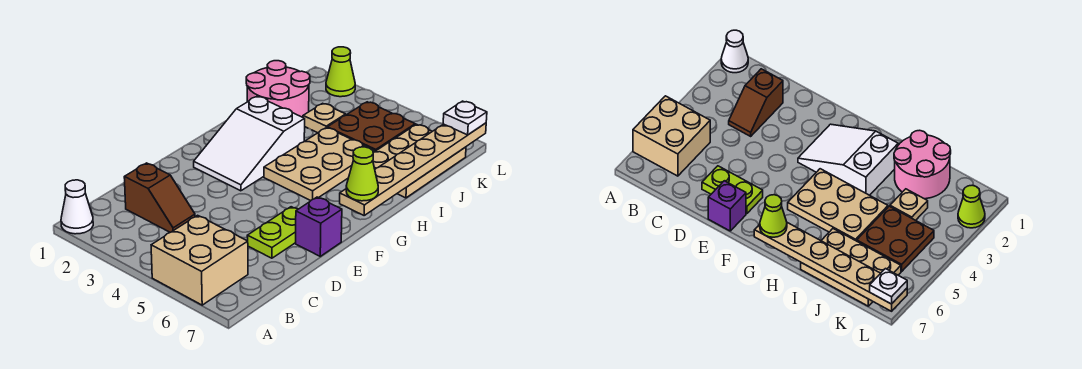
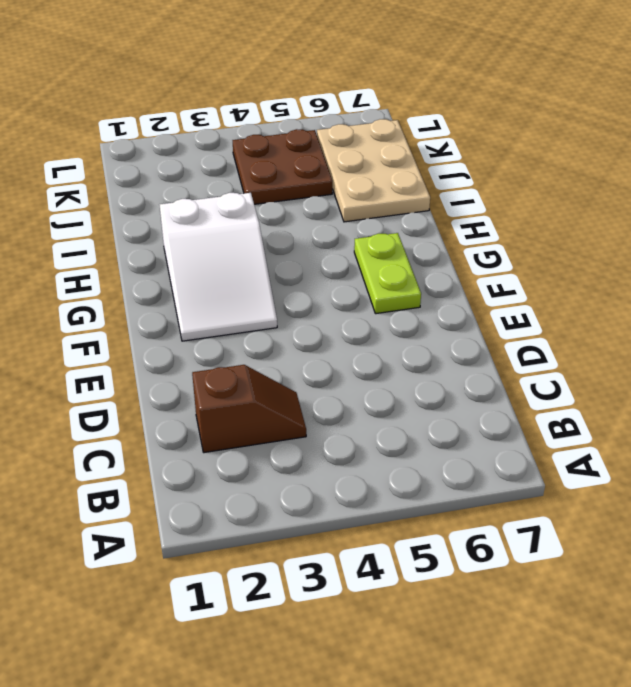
lime plate F6:G6 level 1 -> lime plate D6:E6 level 1
none -> white cone A1 level 1
none -> tan brick A5:B6 level 1
none -> purple brick E7 level 1

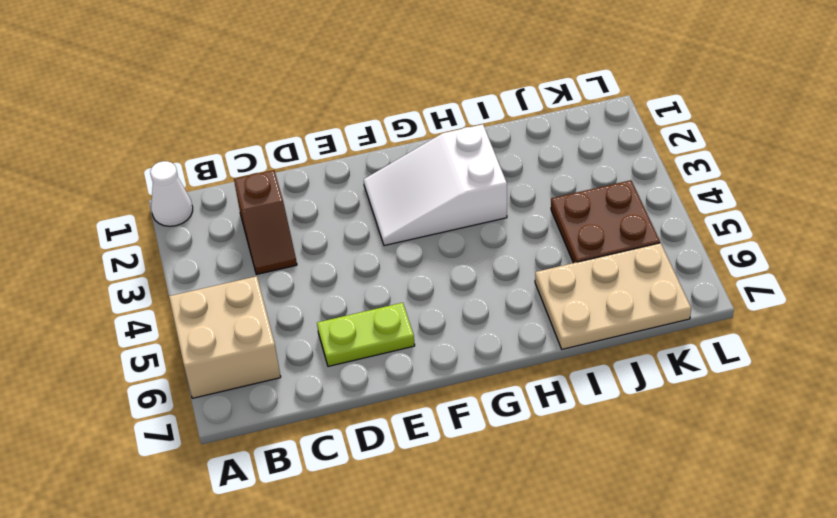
none -> purple brick E7 level 1
none -> tan plate G4:I5 level 1
none -> pink round brick I1:J2 level 1

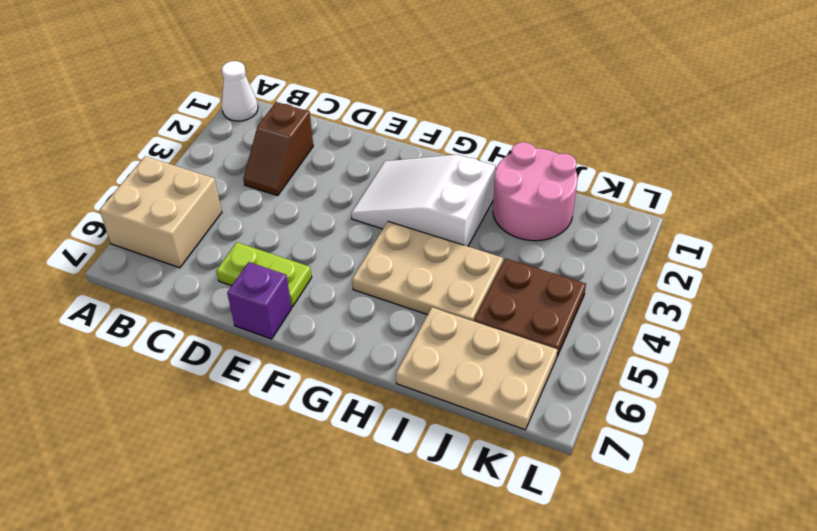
none -> tan plate J3 level 1
none -> lime cone L2 level 1
none -> tan plate G7:L7 level 2

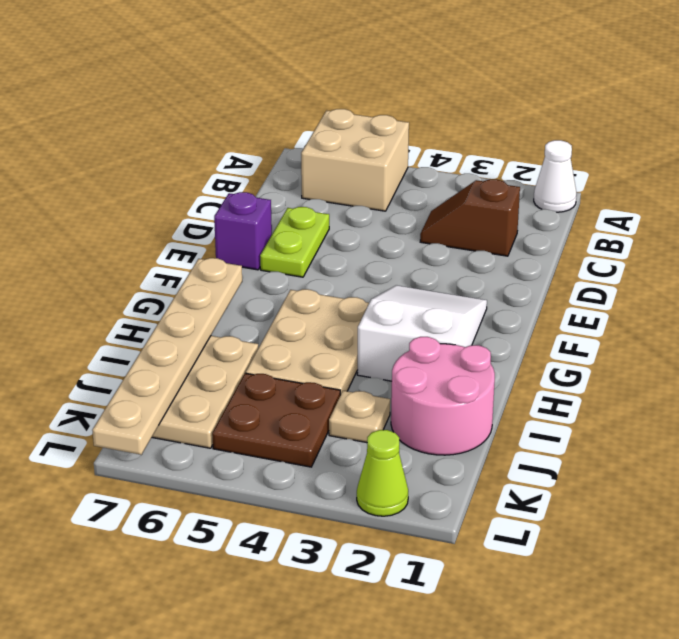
none -> lime cone G7 level 3
none -> white plate L7 level 3

